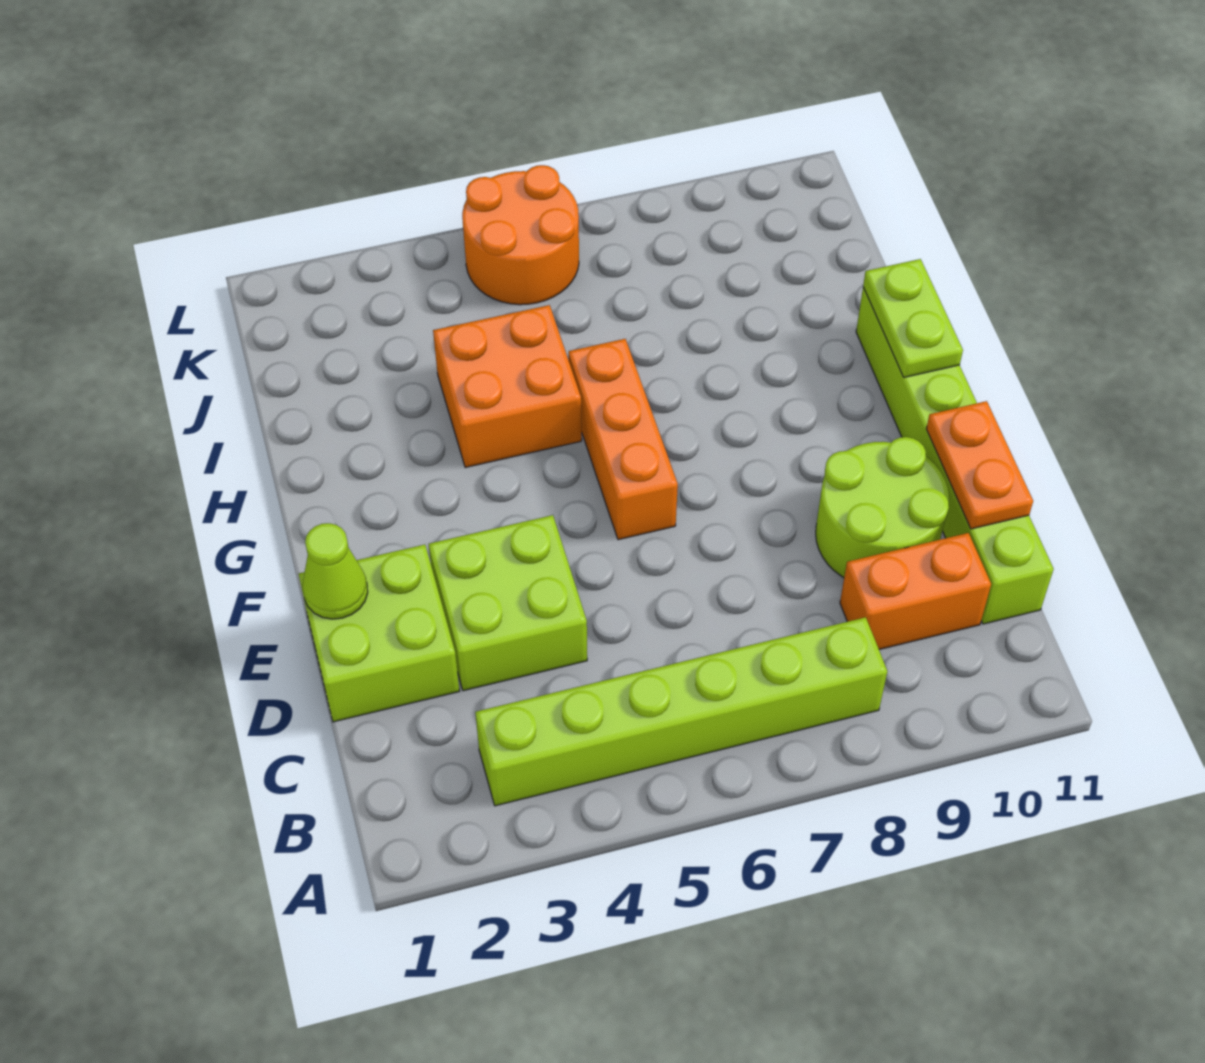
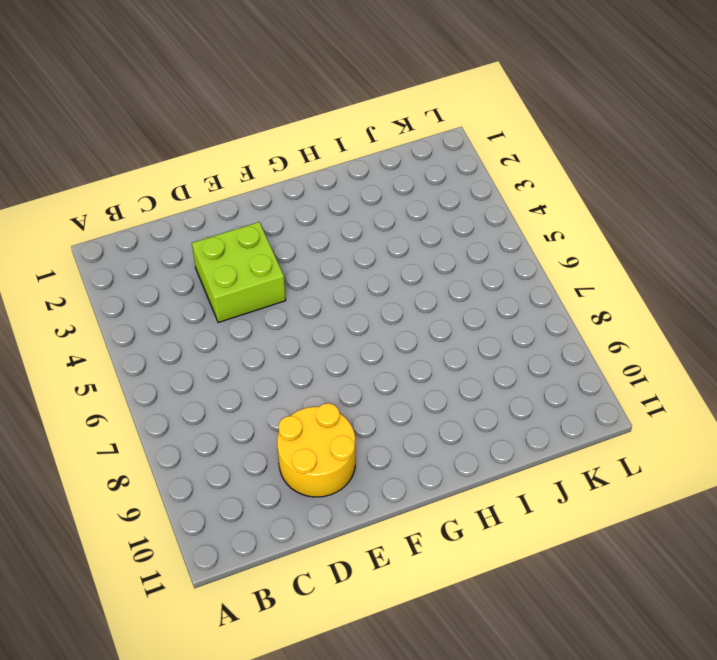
yellow round brick D9:E10 level 1 -> lime round brick D9:E10 level 1
none -> lime brick B3:B8 level 1
none -> orange brick C9:C10 level 1
none -> lime brick C11:H11 level 1

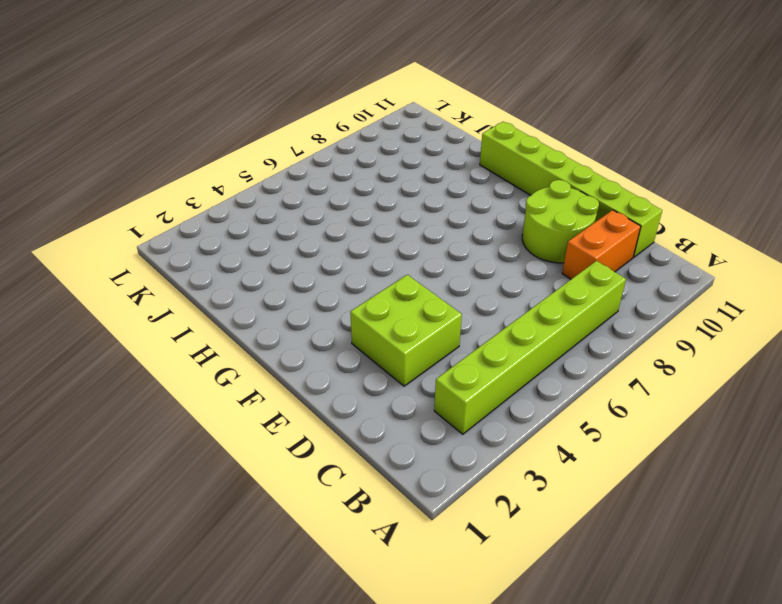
none -> lime brick D1:E2 level 1
none -> orange brick F6:H6 level 1
none -> orange brick H4:I5 level 1

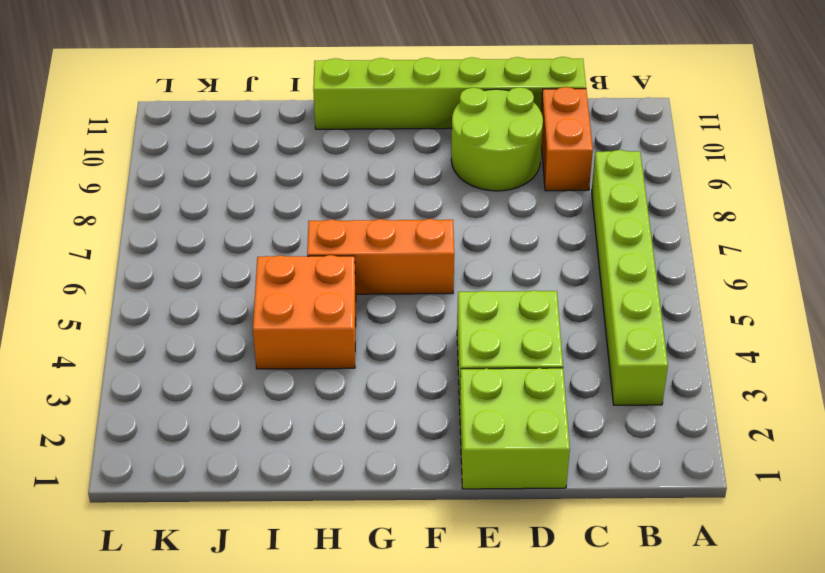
none -> orange round brick K5:L6 level 1
none -> orange plate D11:E11 level 2
none -> lime cone E1 level 2

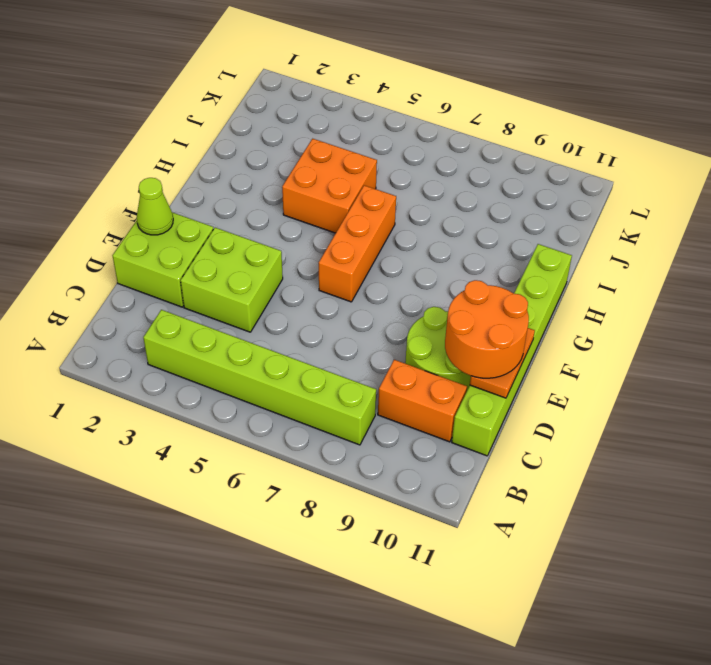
orange round brick D10:E11 level 3 -> orange round brick K5:L6 level 1
none -> lime plate G11:H11 level 2

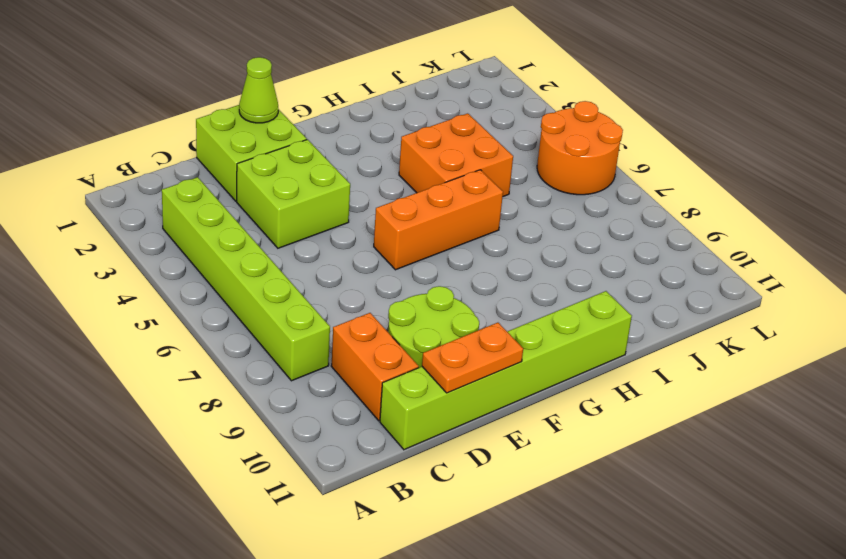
none -> lime plate G11:H11 level 2

